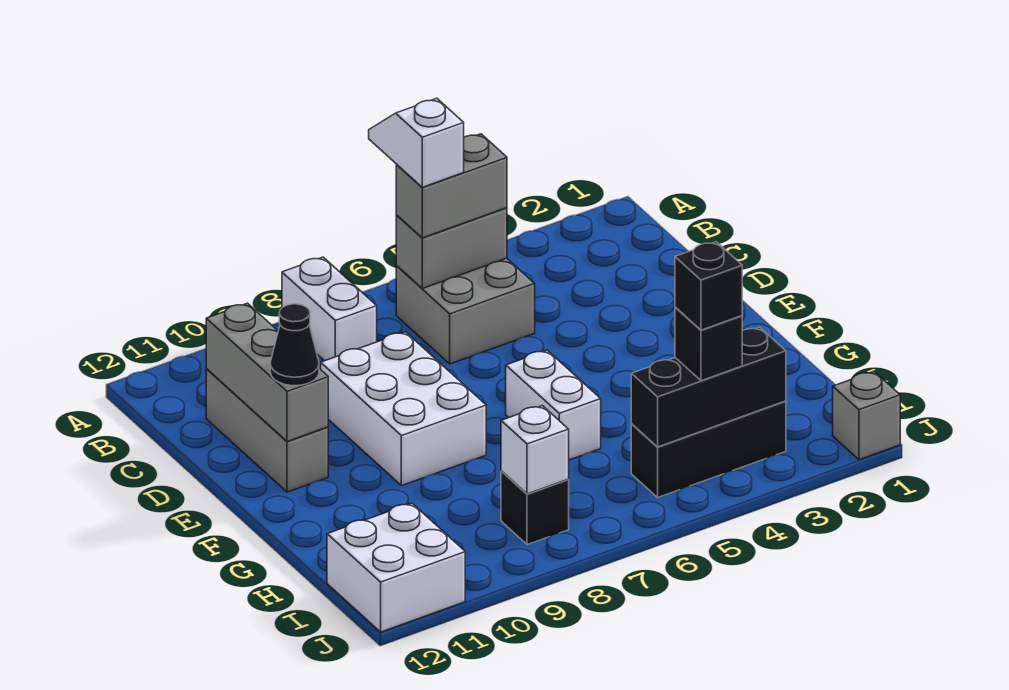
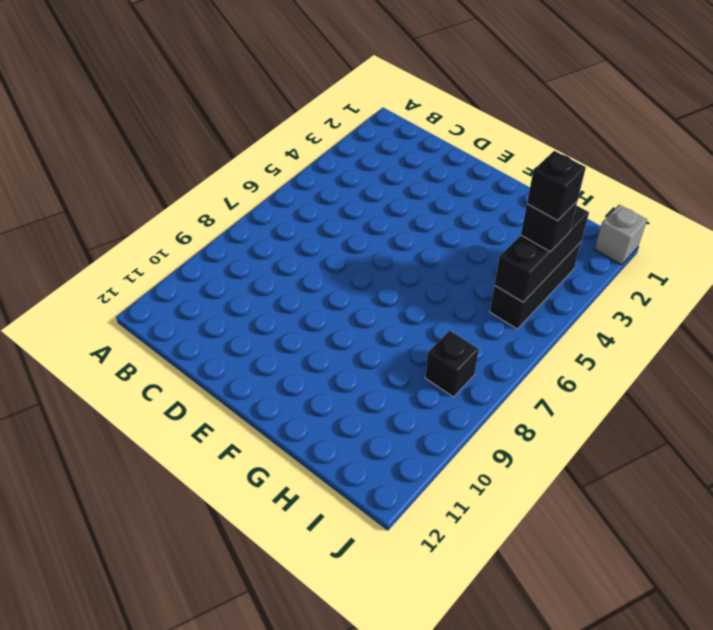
none -> white brick A8:B8 level 1
none -> grey brick B5:C6 level 1
none -> grey brick C11:E11 level 1

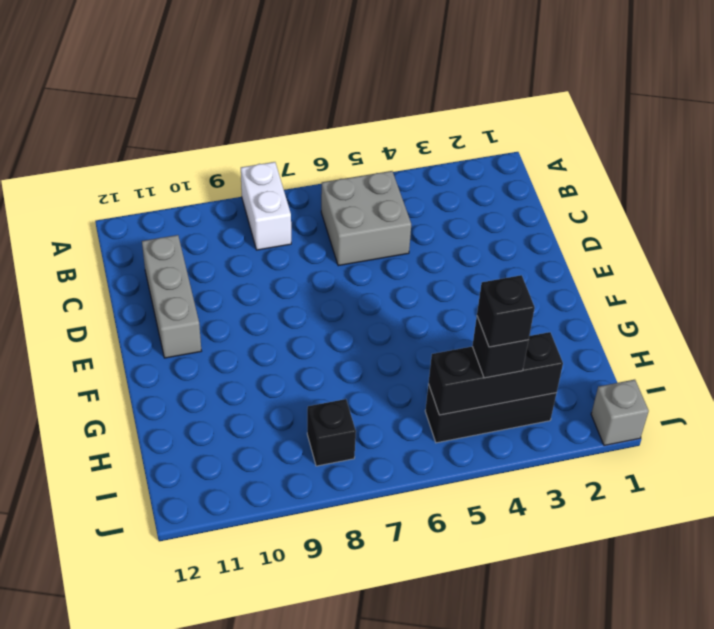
none -> white brick D8:F9 level 1
none -> white brick F6:G6 level 1
none -> white brick I11:J12 level 1

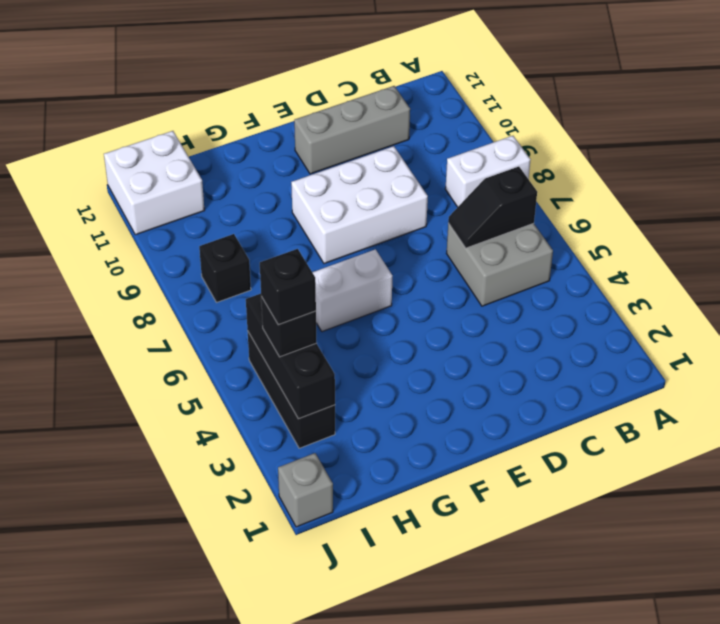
black slope B6:C6 level 2 top B -> grey brick B5:B6 level 2
none -> grey brick C11:E11 level 2
none -> white brick I8 level 2
none -> grey brick B5:B6 level 3

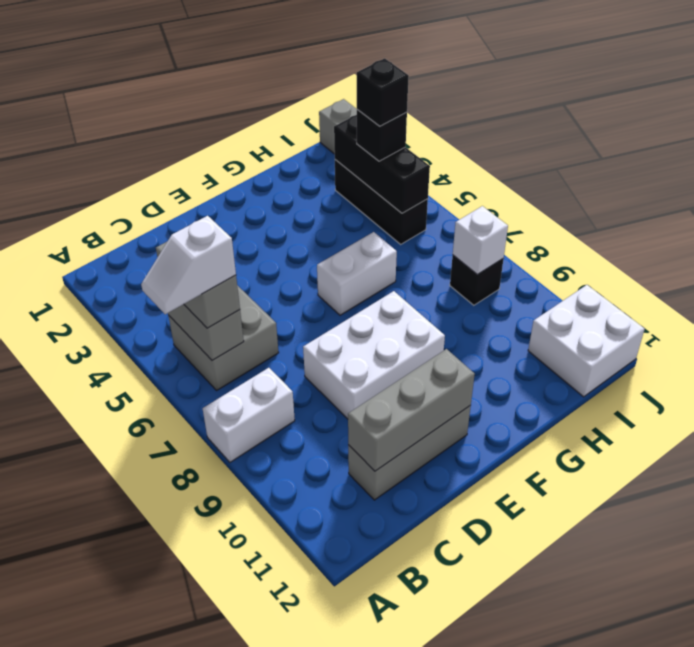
none -> black cone E11 level 3

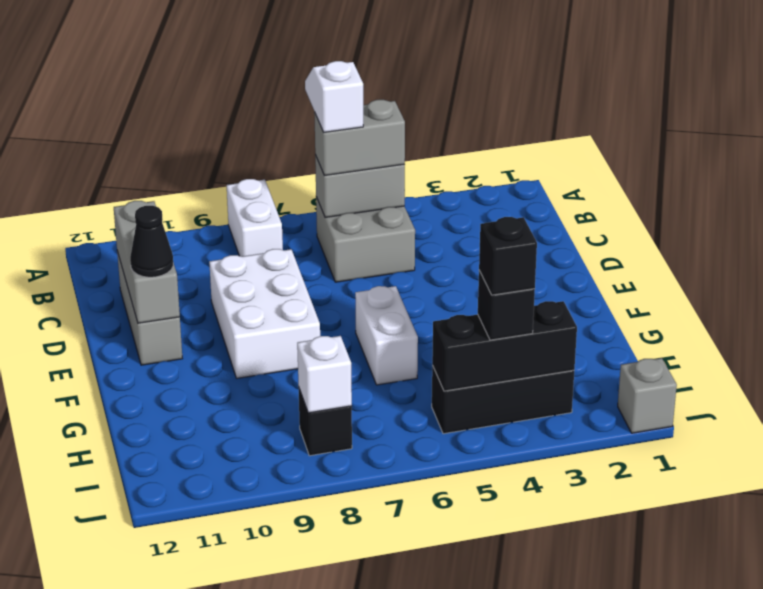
none -> white brick I11:J12 level 1

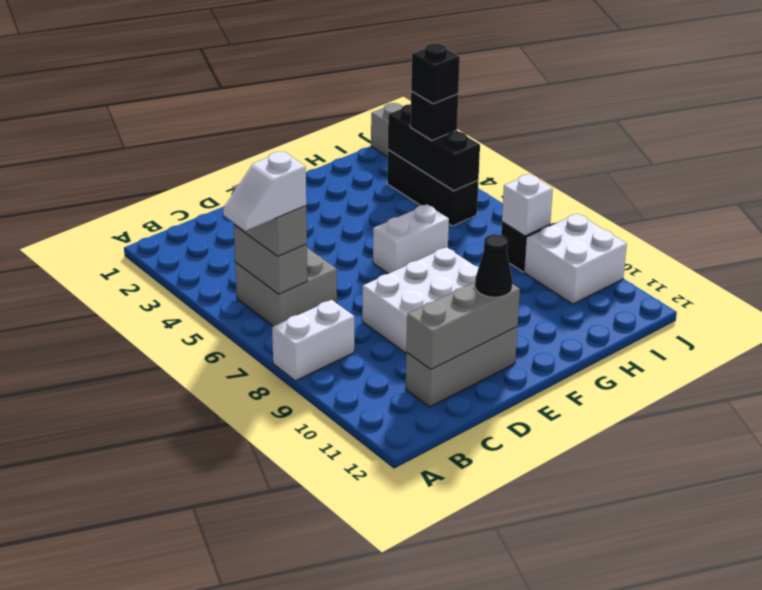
white brick I9:J10 level 1 -> white brick I11:J12 level 1

